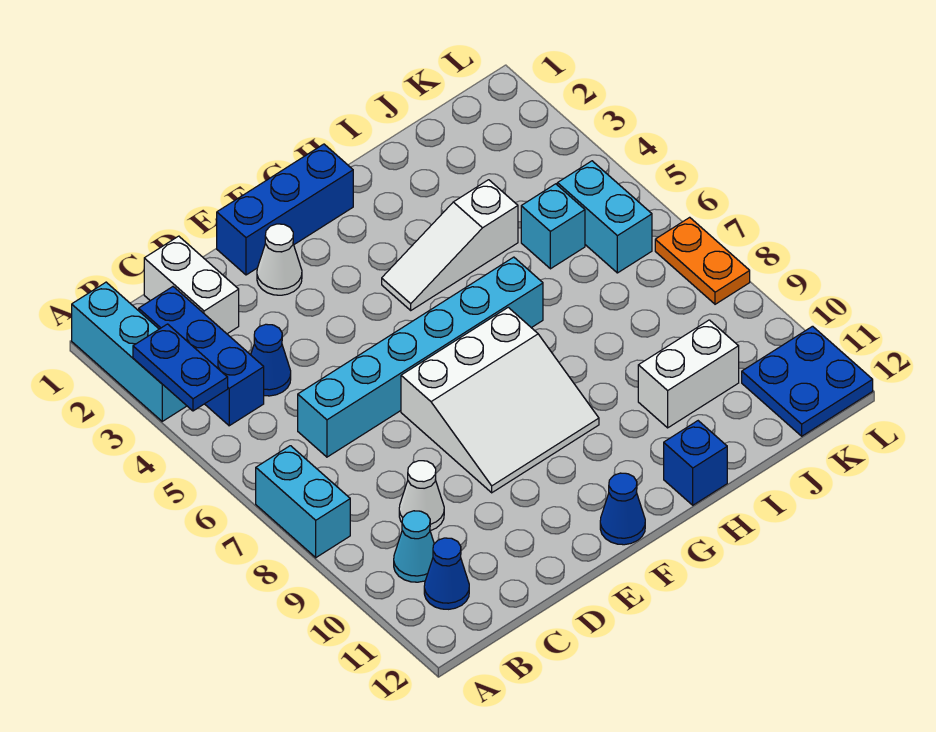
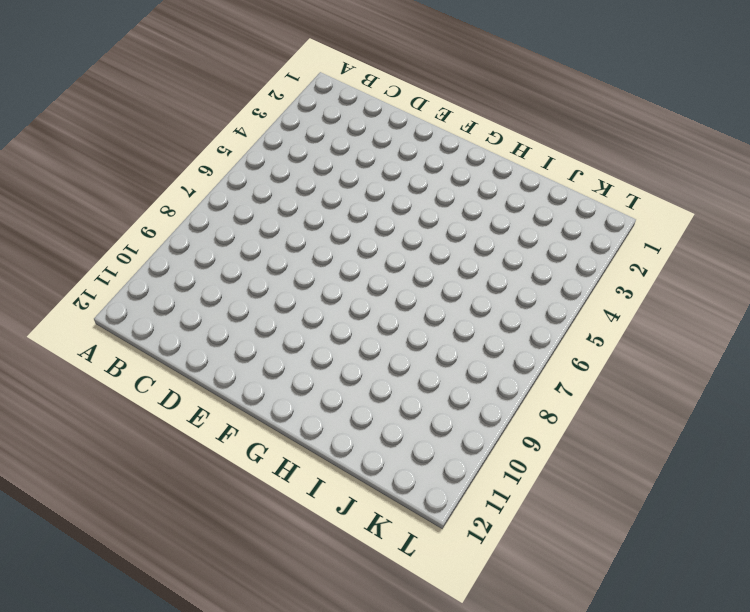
none -> cyan brick A1:A3 level 1
none -> cyan brick A7:A8 level 1
none -> blue brick B2:B4 level 1

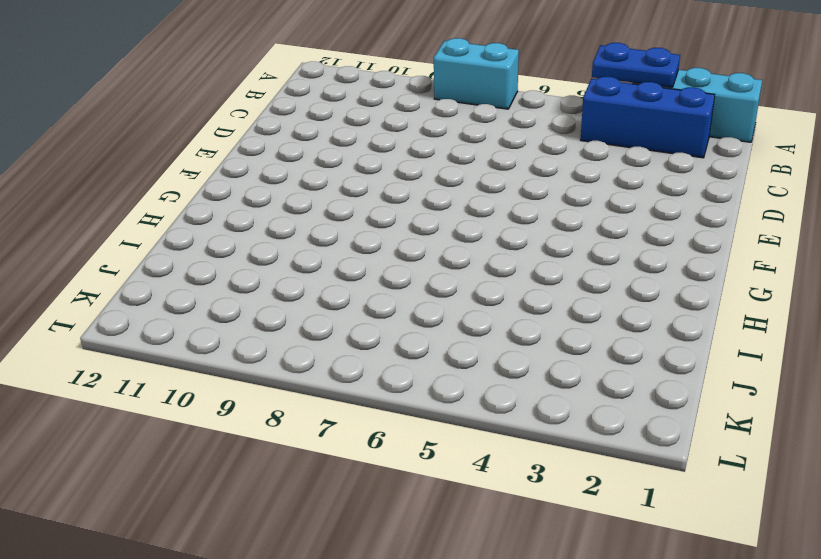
none -> cyan cone B10 level 1
none -> blue cone B11 level 1
none -> white brick C1:C2 level 1

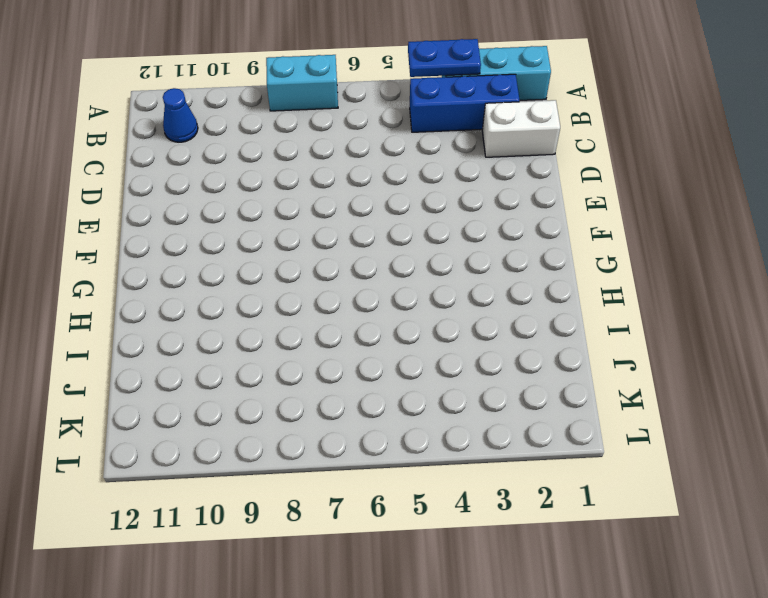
none -> cyan cone B10 level 1
none -> blue cone C4 level 1
none -> cyan brick C6:H6 level 1

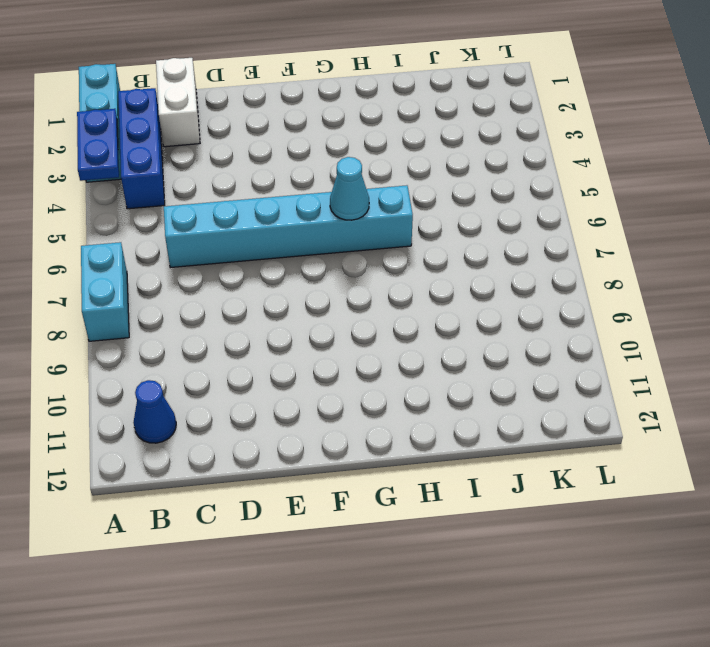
cyan cone G6 level 2 -> cyan cone B10 level 1
none -> blue cone C4 level 1
none -> white cone C9 level 1
none -> blue brick E1:G1 level 1

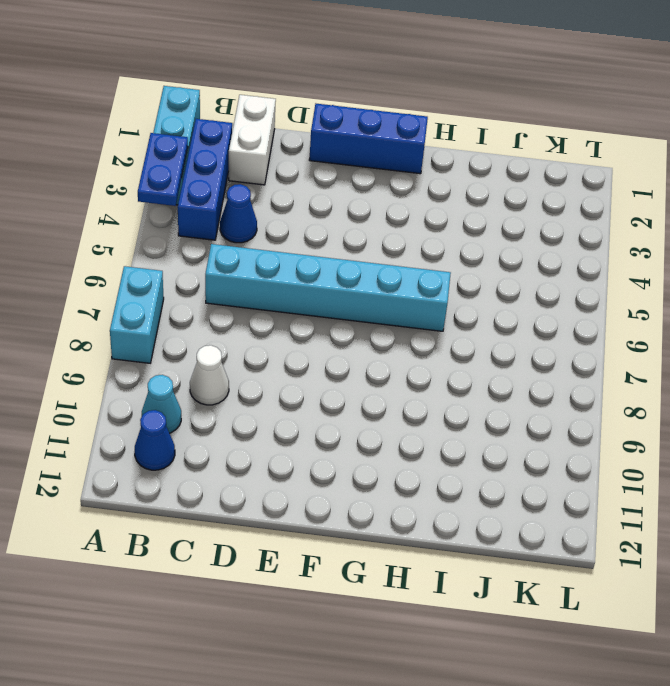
none -> white cone E2 level 1
none -> white slope E7:G9 level 1 top 7
none -> blue cone F12 level 1

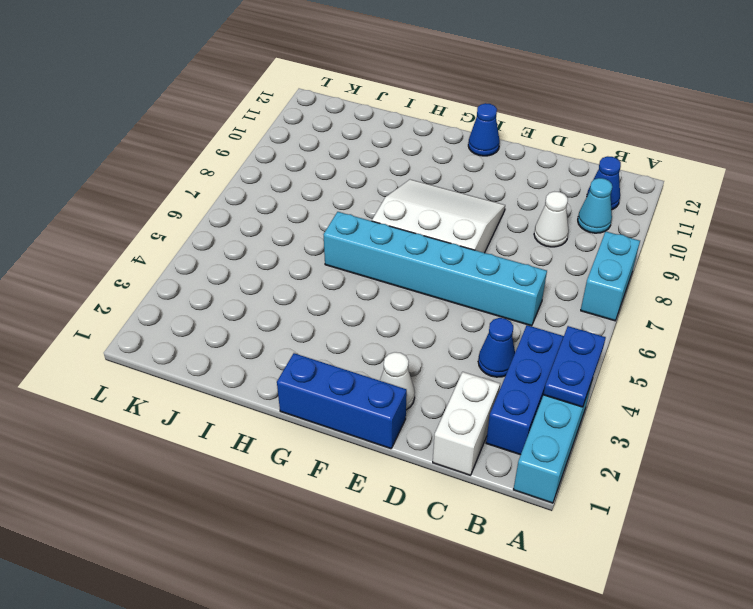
none -> white slope G4:I4 level 1 top I
none -> blue brick H12 level 1
none -> white brick I10:J10 level 1

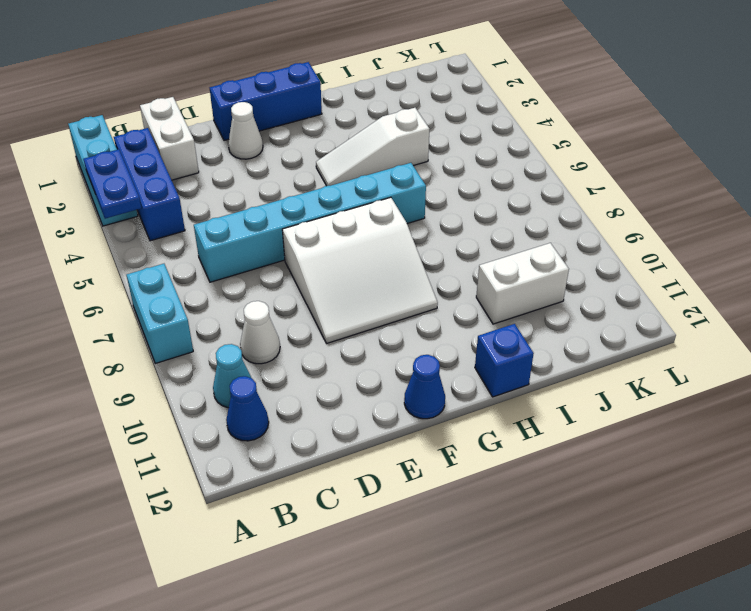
none -> blue cone C4 level 1
none -> cyan brick J5 level 1
none -> cyan brick K5:K6 level 1

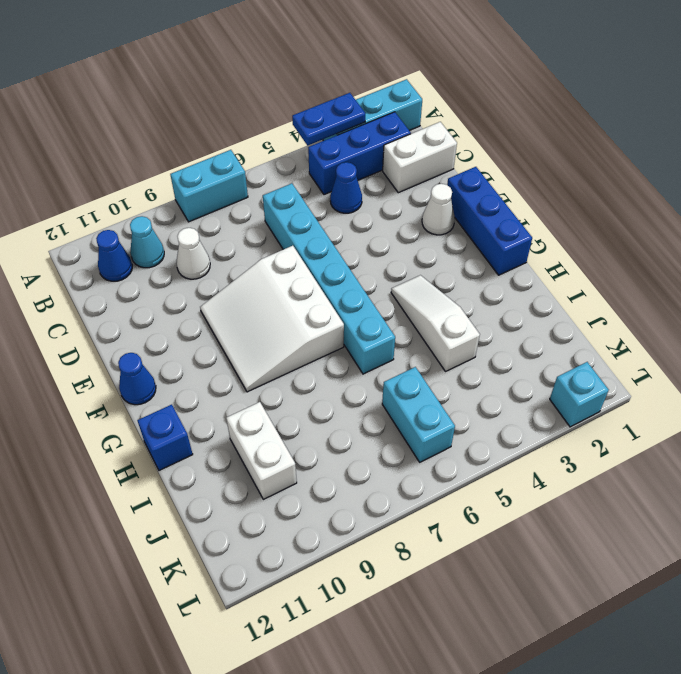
cyan brick J6:K6 level 1 -> cyan brick K5:K6 level 1
cyan brick L2 level 1 -> cyan brick J5 level 1
none -> blue plate K11:L12 level 1
none -> orange plate L7:L8 level 1

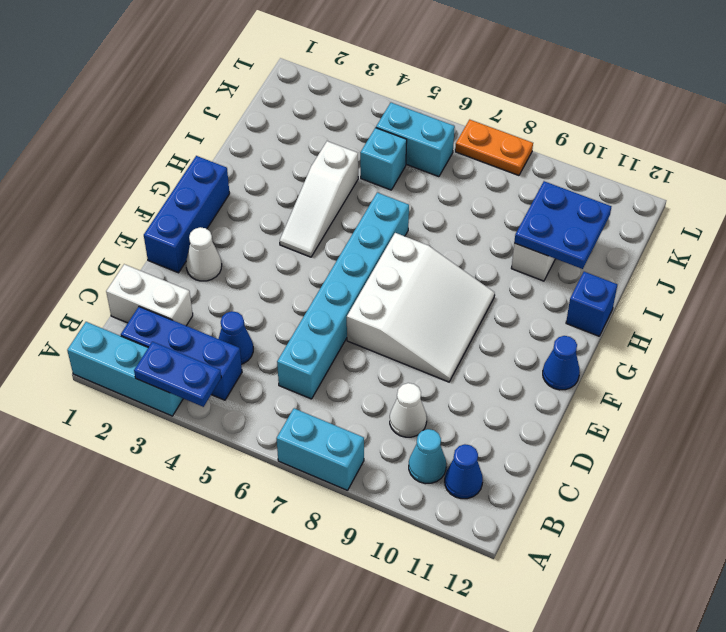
blue plate I10:J11 level 2 -> blue plate K11:L12 level 1

